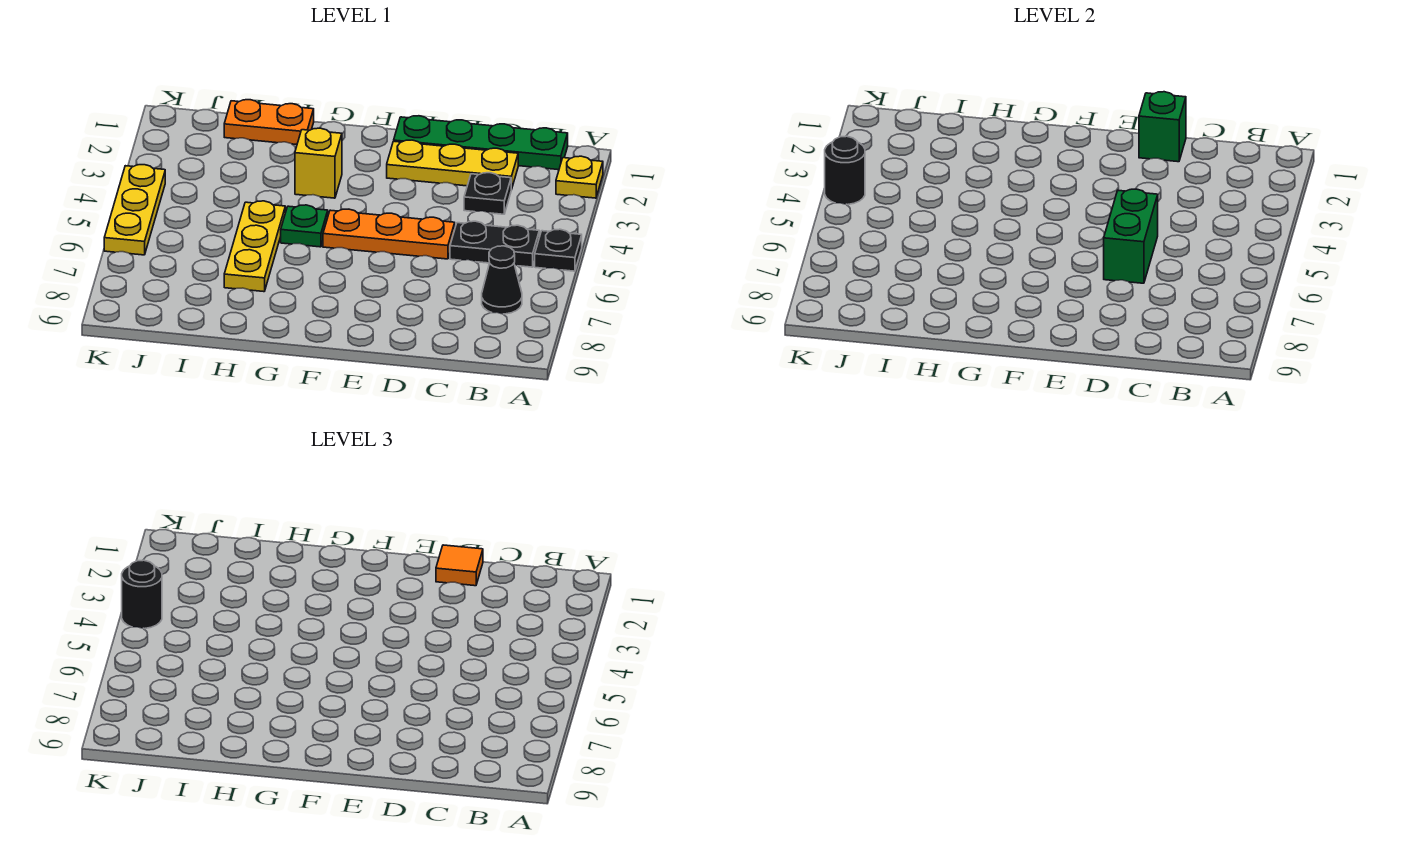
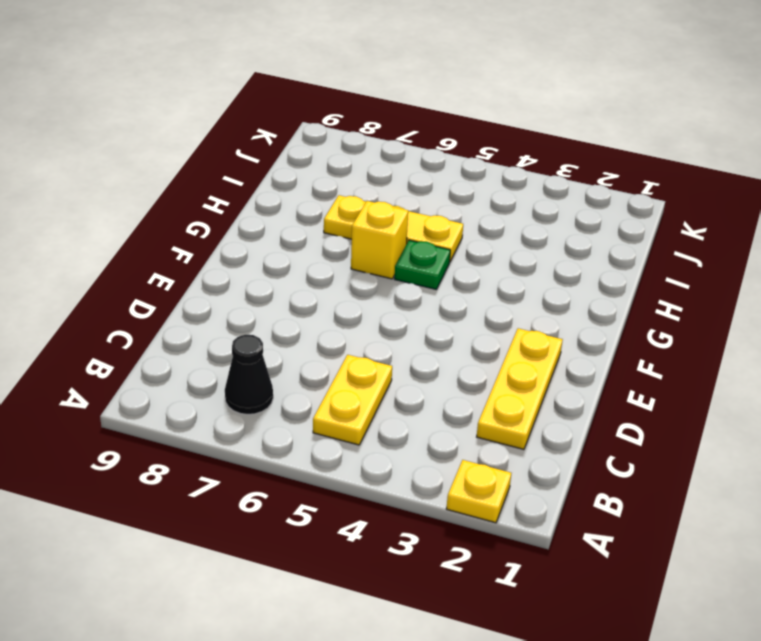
yellow plate B5:C5 level 1 -> black plate B5:C5 level 1
yellow brick G6 level 1 -> yellow brick G3 level 1
none -> black plate A5 level 1
none -> green plate B1:E1 level 1
none -> black plate C3 level 1

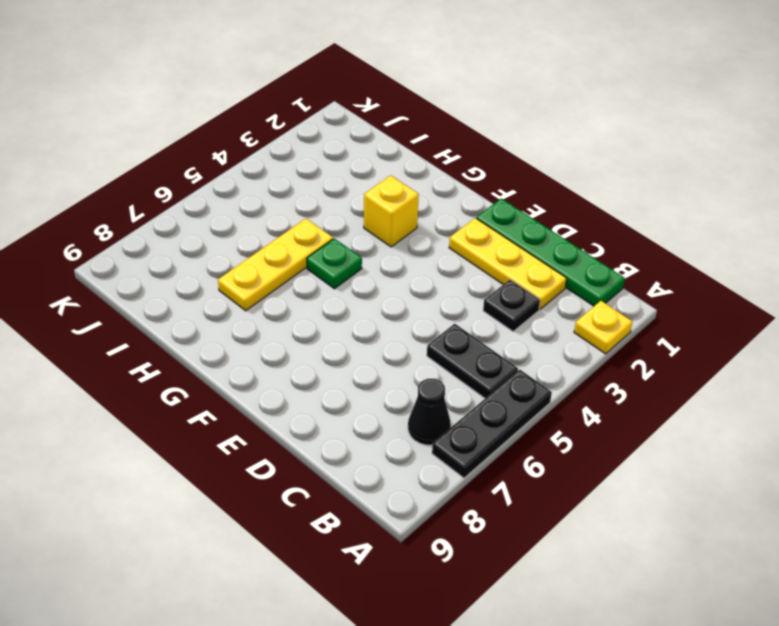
black plate A5:A7 level 1 -> black plate A5 level 1
none -> orange plate D5:F5 level 1
none -> orange plate H1:I1 level 1
none -> yellow plate K4:K6 level 1

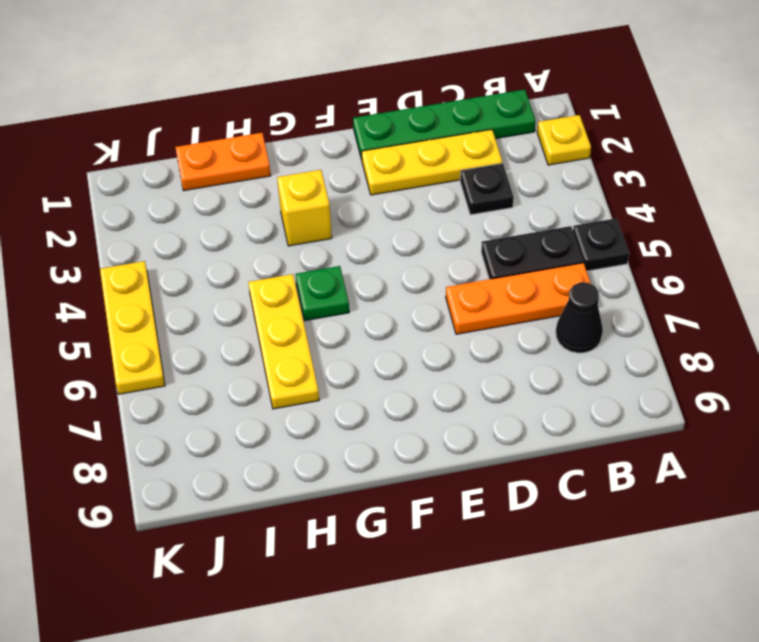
orange plate B6:D6 level 1 -> orange plate D5:F5 level 1
none -> green brick D1 level 2
none -> green brick D5:D6 level 2
none -> black round brick K4 level 2

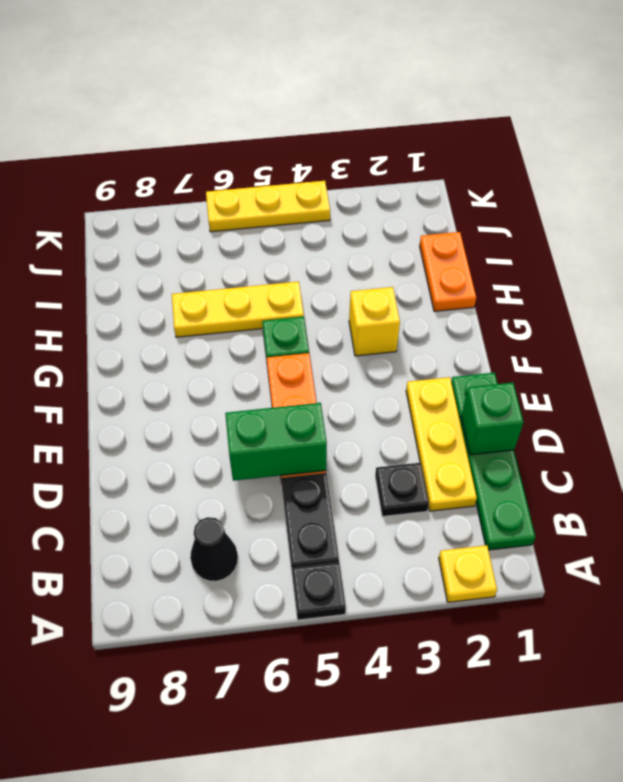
none -> black round brick K4 level 2
none -> orange tile D1 level 3
none -> black round brick K4 level 3

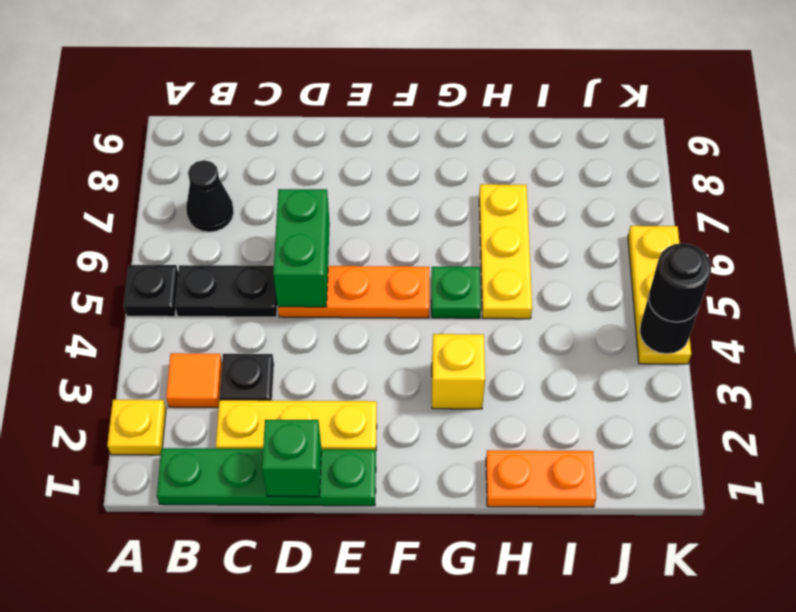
orange tile B3 level 1 -> orange tile D1 level 3

